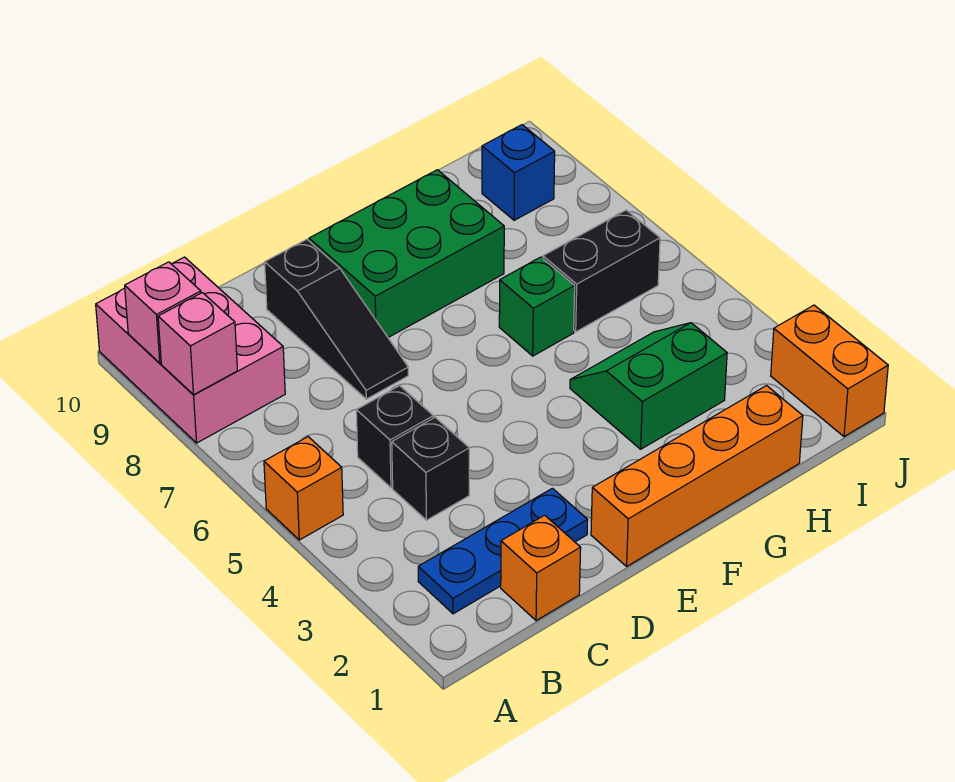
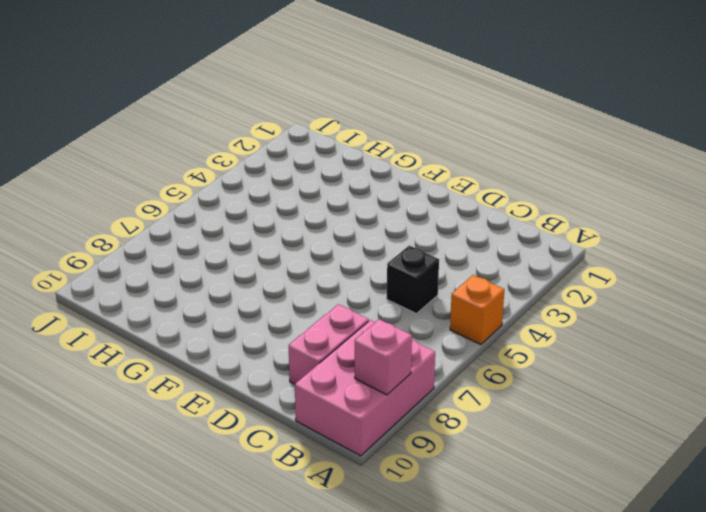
pink brick C8:C9 level 1 -> none
none -> blue plate B2:D2 level 1
none -> orange brick C1 level 1
none -> black brick C4 level 1

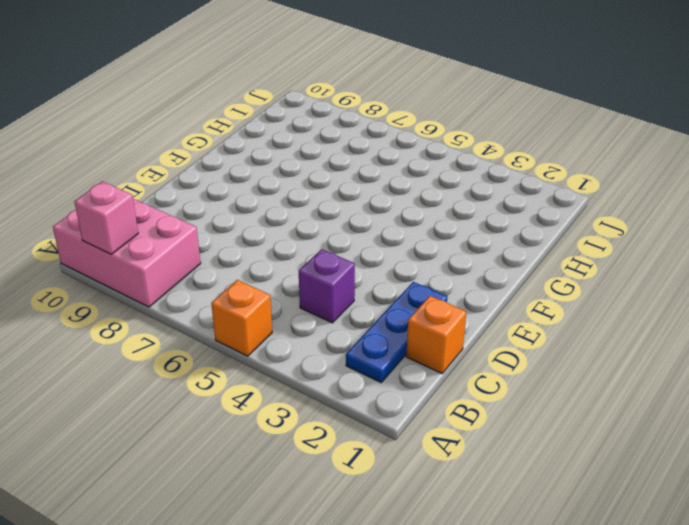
purple brick C4 level 1 -> black brick C4 level 1
none -> black brick C5 level 1
none -> black slope D7:D9 level 1 top 9
none -> orange brick E1:H1 level 1

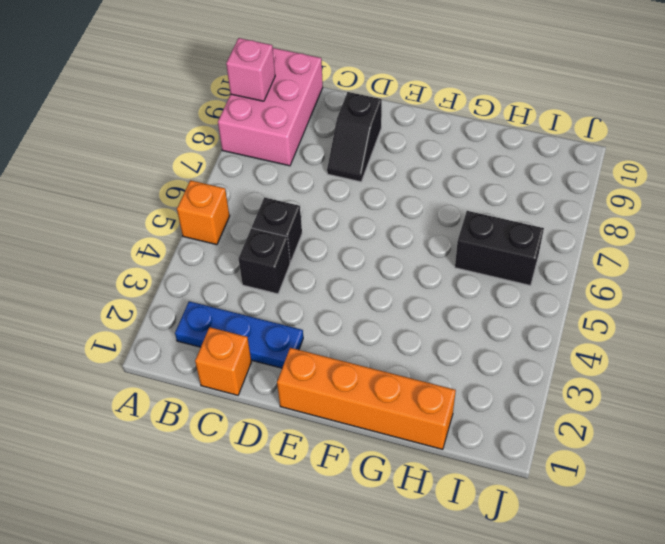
black slope D8:D9 level 1 top 9 -> black slope D7:D9 level 1 top 9
none -> green brick E8:G9 level 1
none -> green slope G3:H4 level 1 top 3
none -> green brick G6 level 1

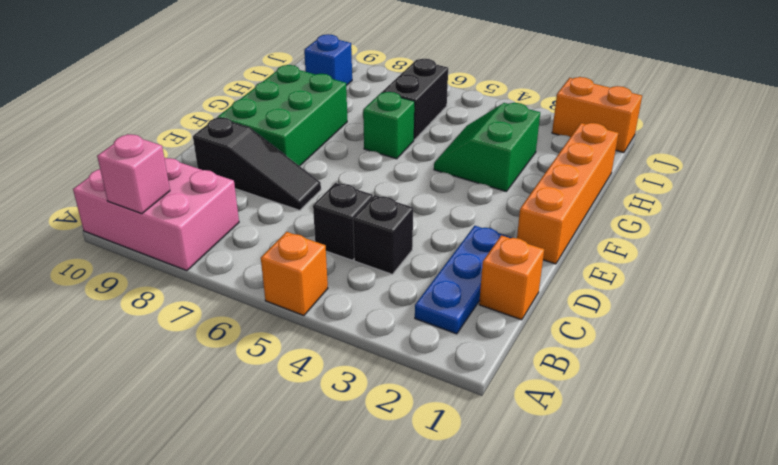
none -> pink brick A8 level 2

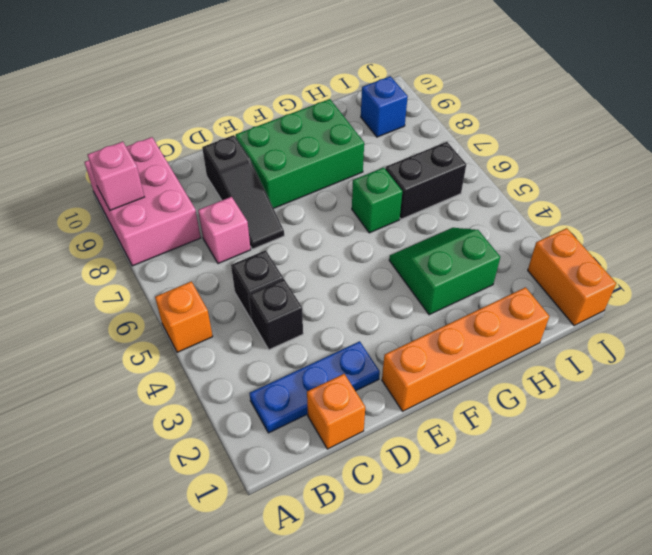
pink brick C7 level 1 -> pink brick A8 level 2

